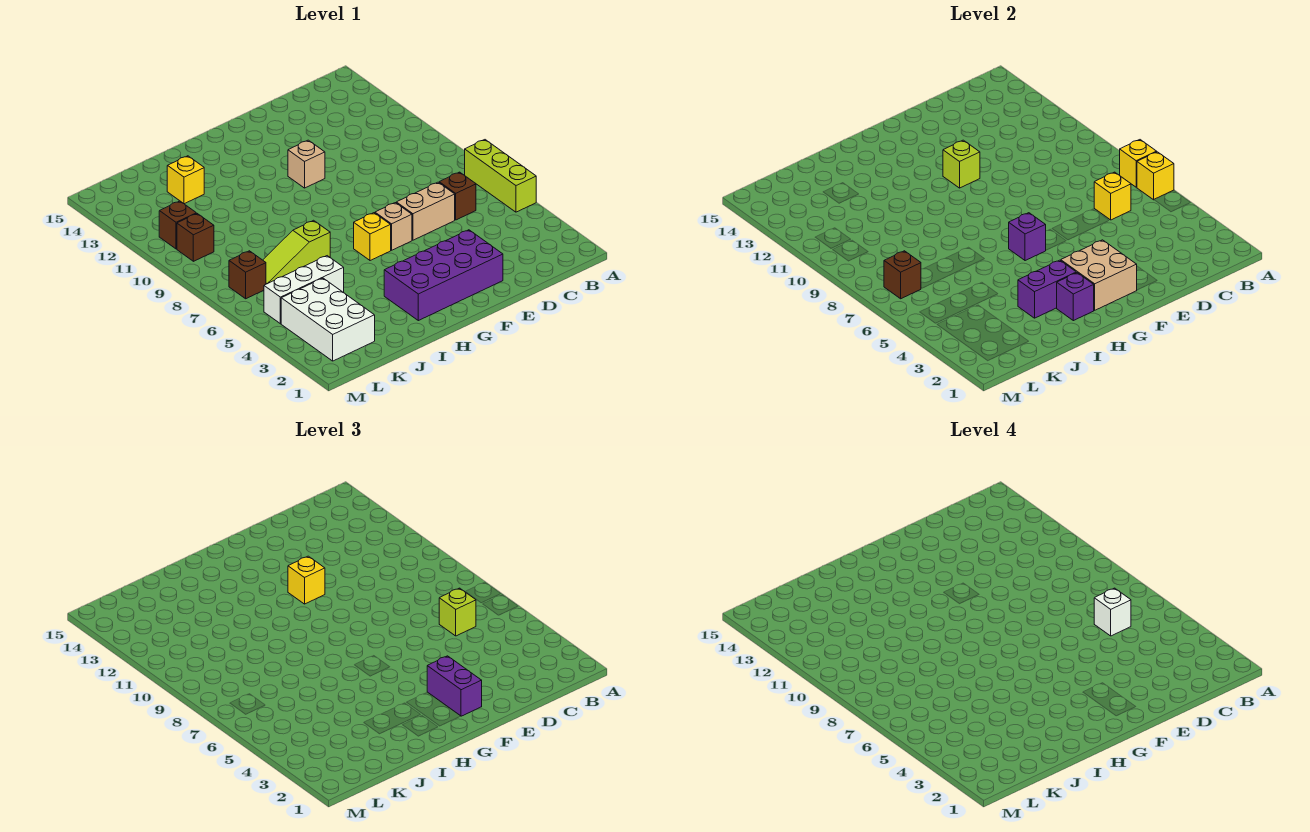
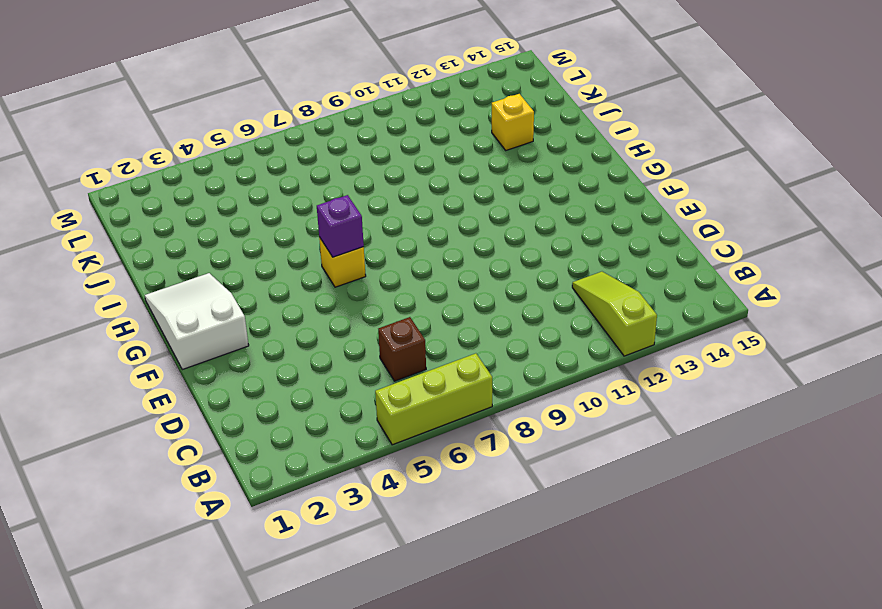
lime slope A12:C12 level 1 top A -> lime slope I7:K7 level 1 top I
white slope F1:H2 level 1 top F -> purple brick E2:H3 level 1
none -> tan brick D6:E6 level 1
none -> tan brick F6 level 1
none -> tan brick F11 level 1

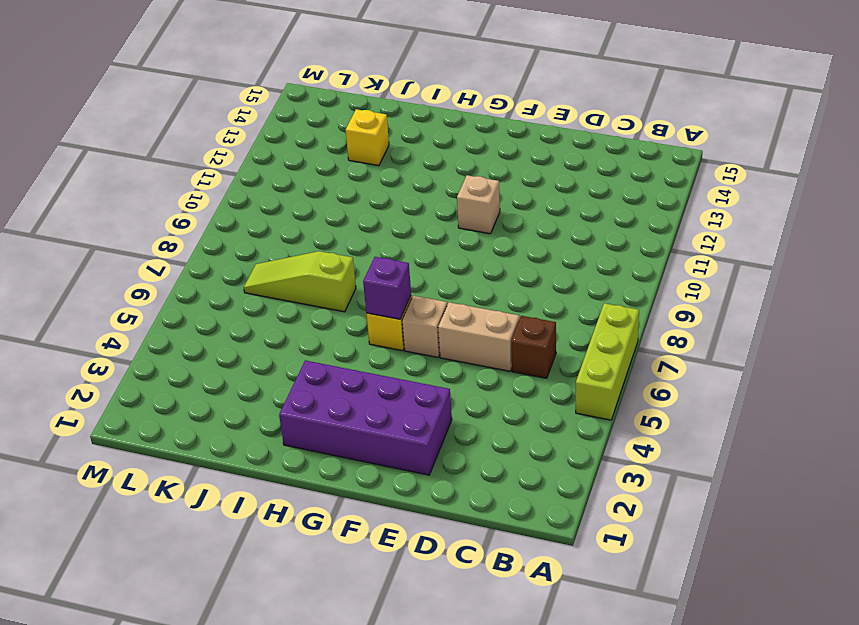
none -> white brick J5:L5 level 1
none -> white brick K2:L4 level 1
none -> brown brick L7 level 1

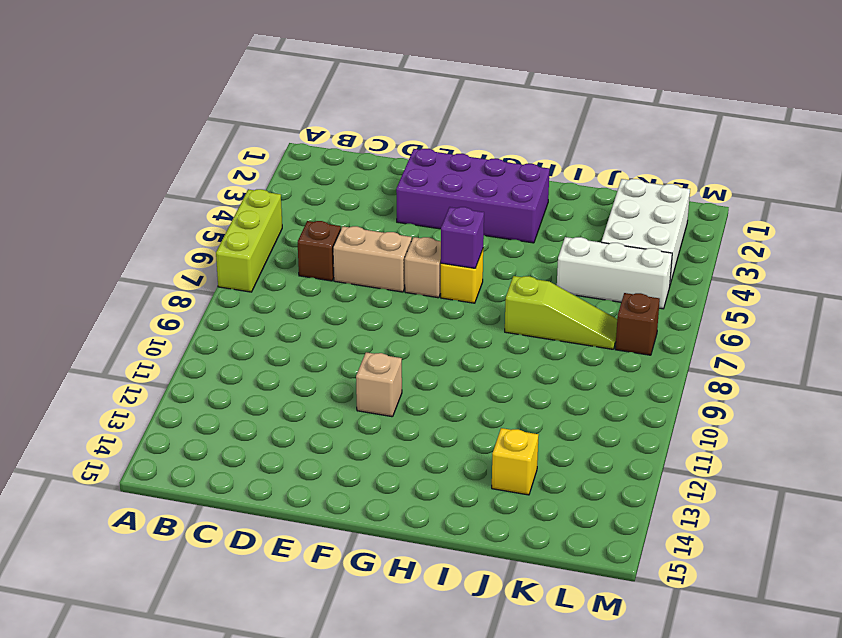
none -> brown brick L10 level 1
none -> brown brick L11 level 1
none -> yellow brick A6 level 2

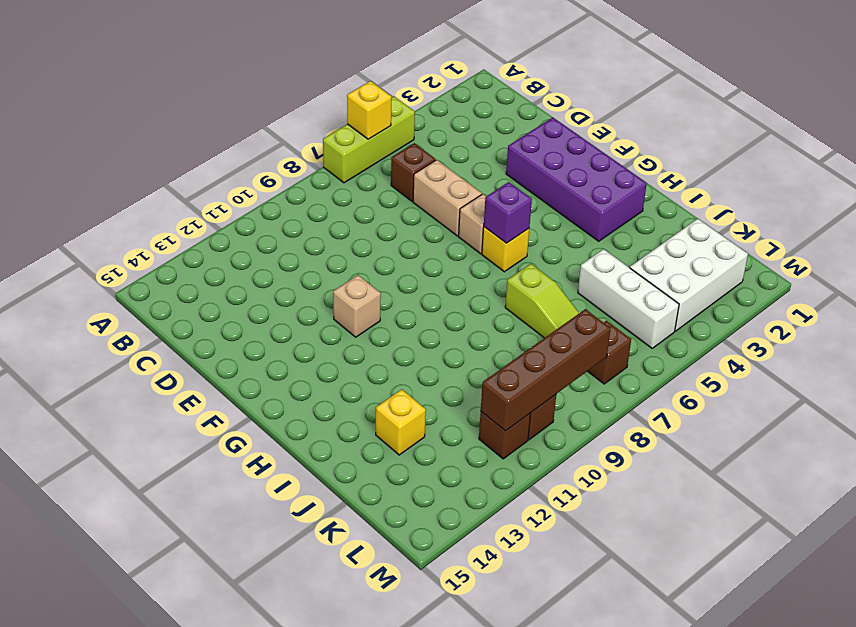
brown brick L8:L11 level 2 -> none
none -> yellow brick A7 level 2
none -> yellow brick C6 level 2
none -> tan brick F2:G3 level 2

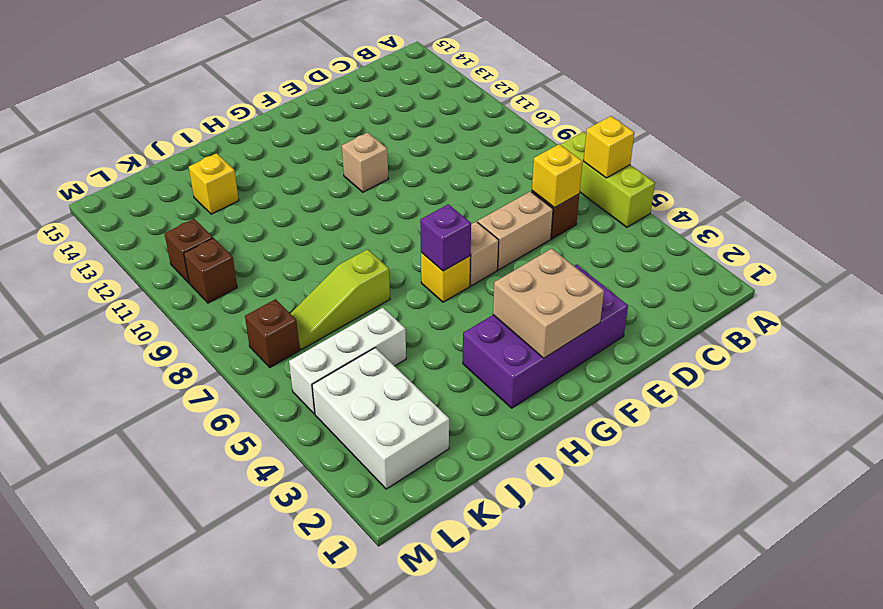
none -> yellow brick A7 level 2
none -> lime brick F11 level 2
none -> purple brick H2 level 2

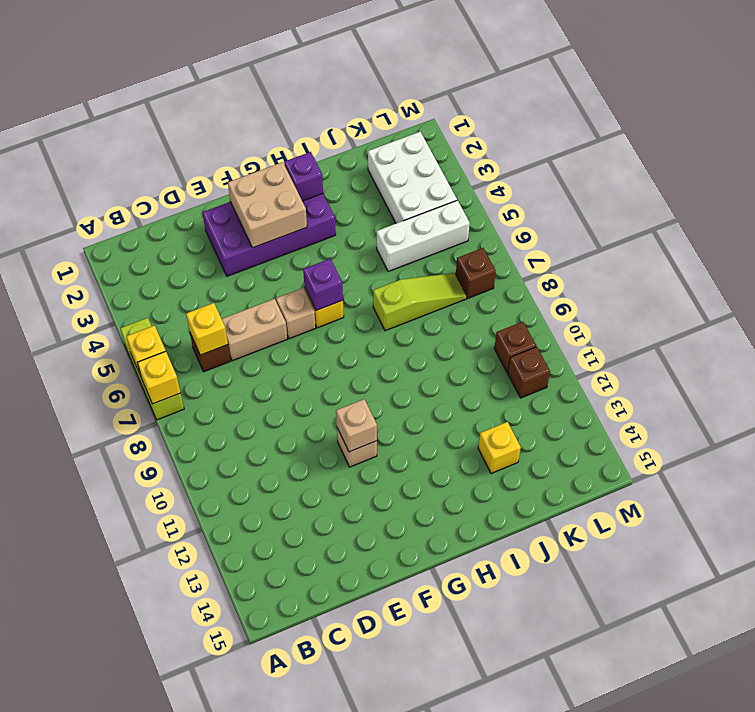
tan brick F11 level 2 -> lime brick F11 level 2
none -> purple brick H3:I3 level 2
none -> brown brick L7 level 2
none -> lime brick C6 level 3

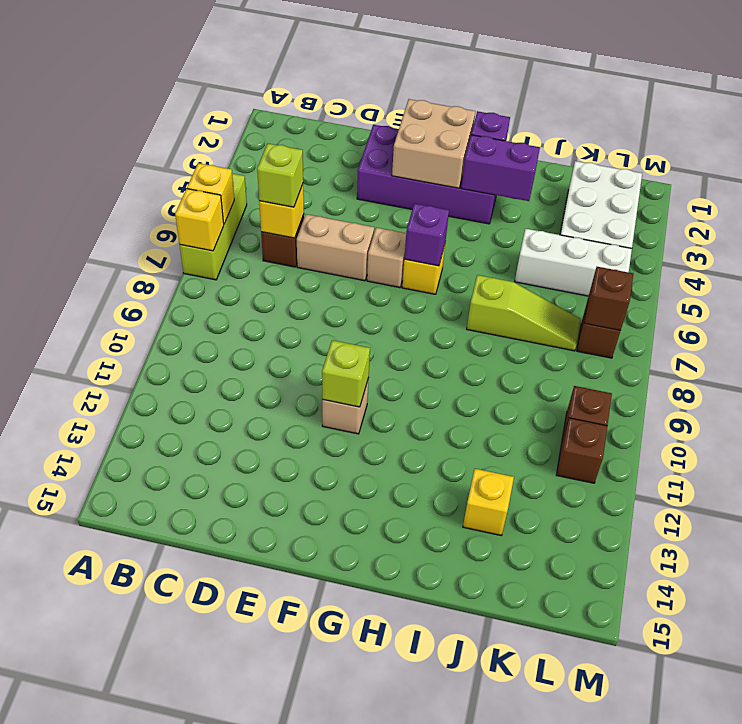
none -> purple brick F2:F3 level 3
none -> yellow brick F11 level 3
none -> white brick C6 level 4

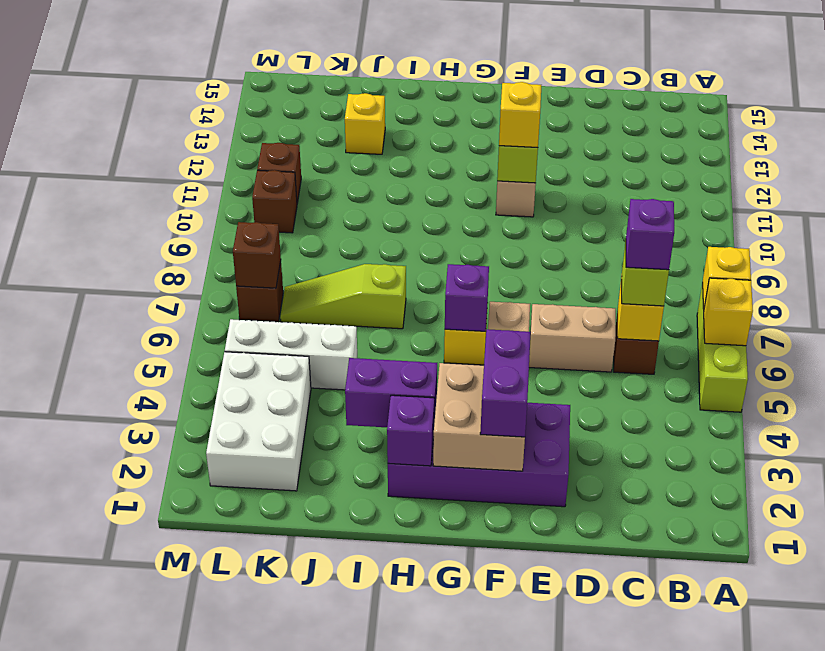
purple brick C6 level 4 -> white brick C6 level 4

